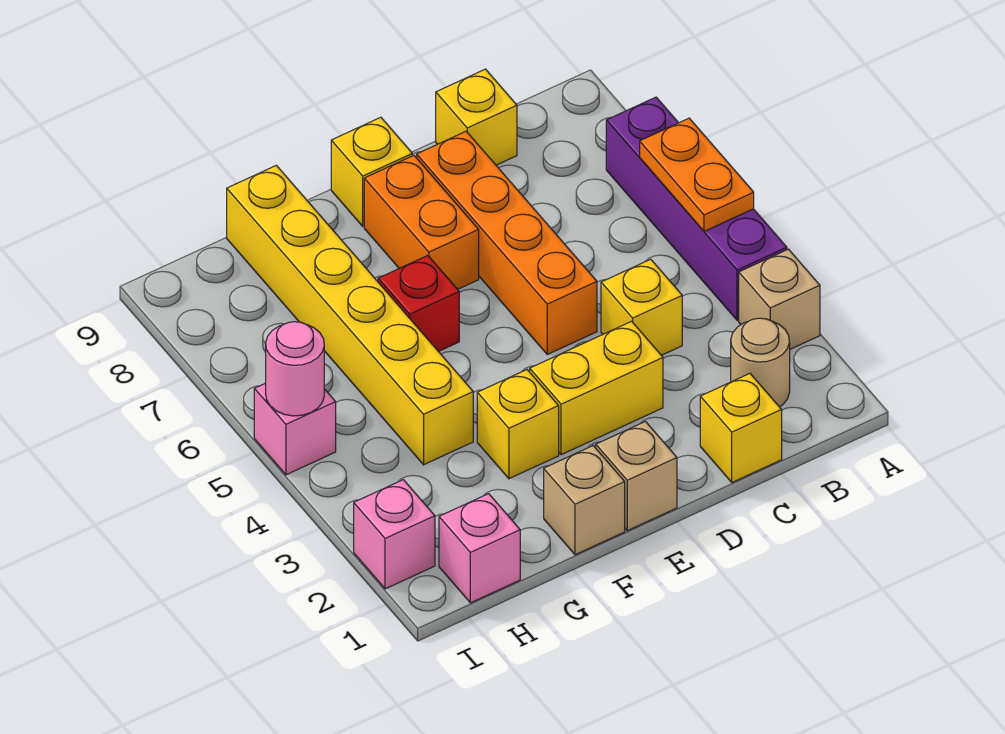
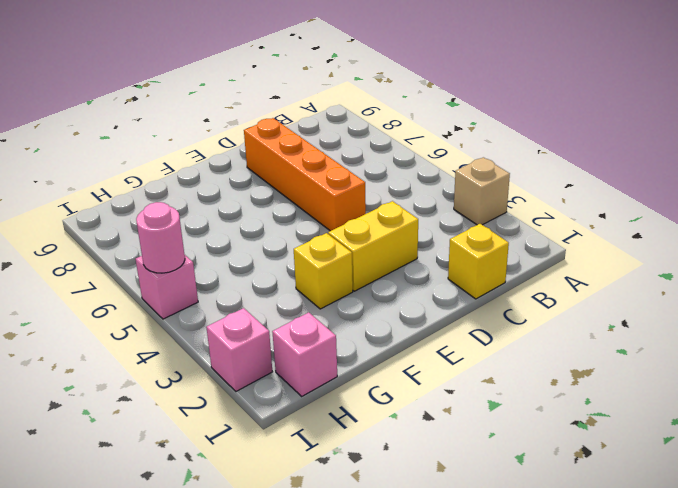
none -> purple brick A4:A7 level 1
none -> tan round brick B2 level 1
none -> yellow brick C4 level 1

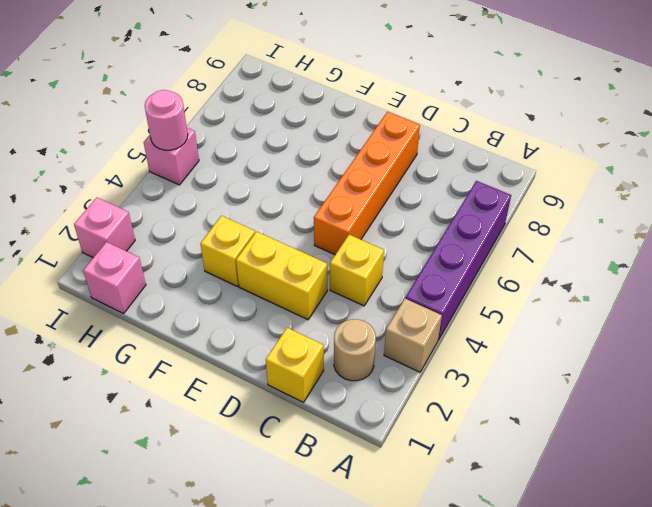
none -> yellow brick C9 level 1
none -> tan brick E1 level 1
none -> orange brick E7:E8 level 1

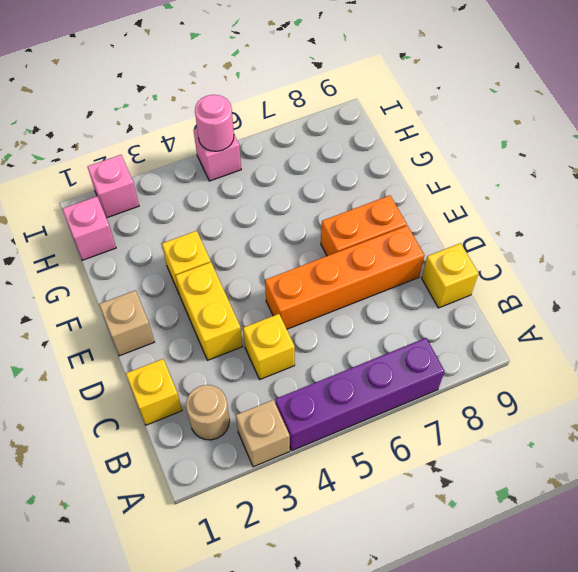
none -> yellow brick E9 level 1
none -> tan brick F1 level 1
none -> red brick F6 level 1

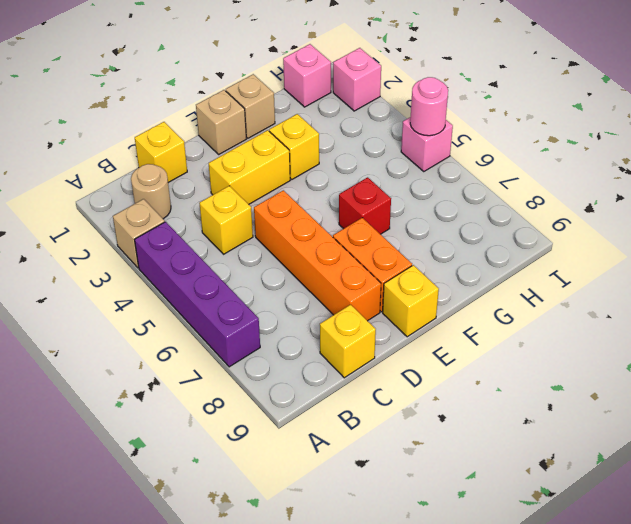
none -> yellow brick G4:G9 level 1
none -> orange plate A5:A6 level 2

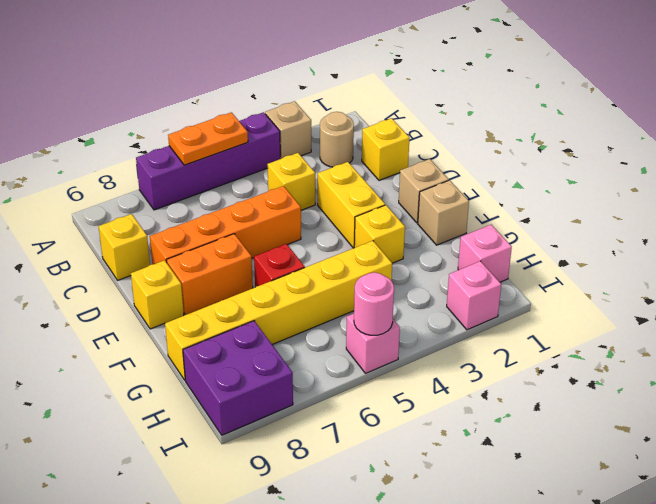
purple brick H8:I9 level 1 -> none

